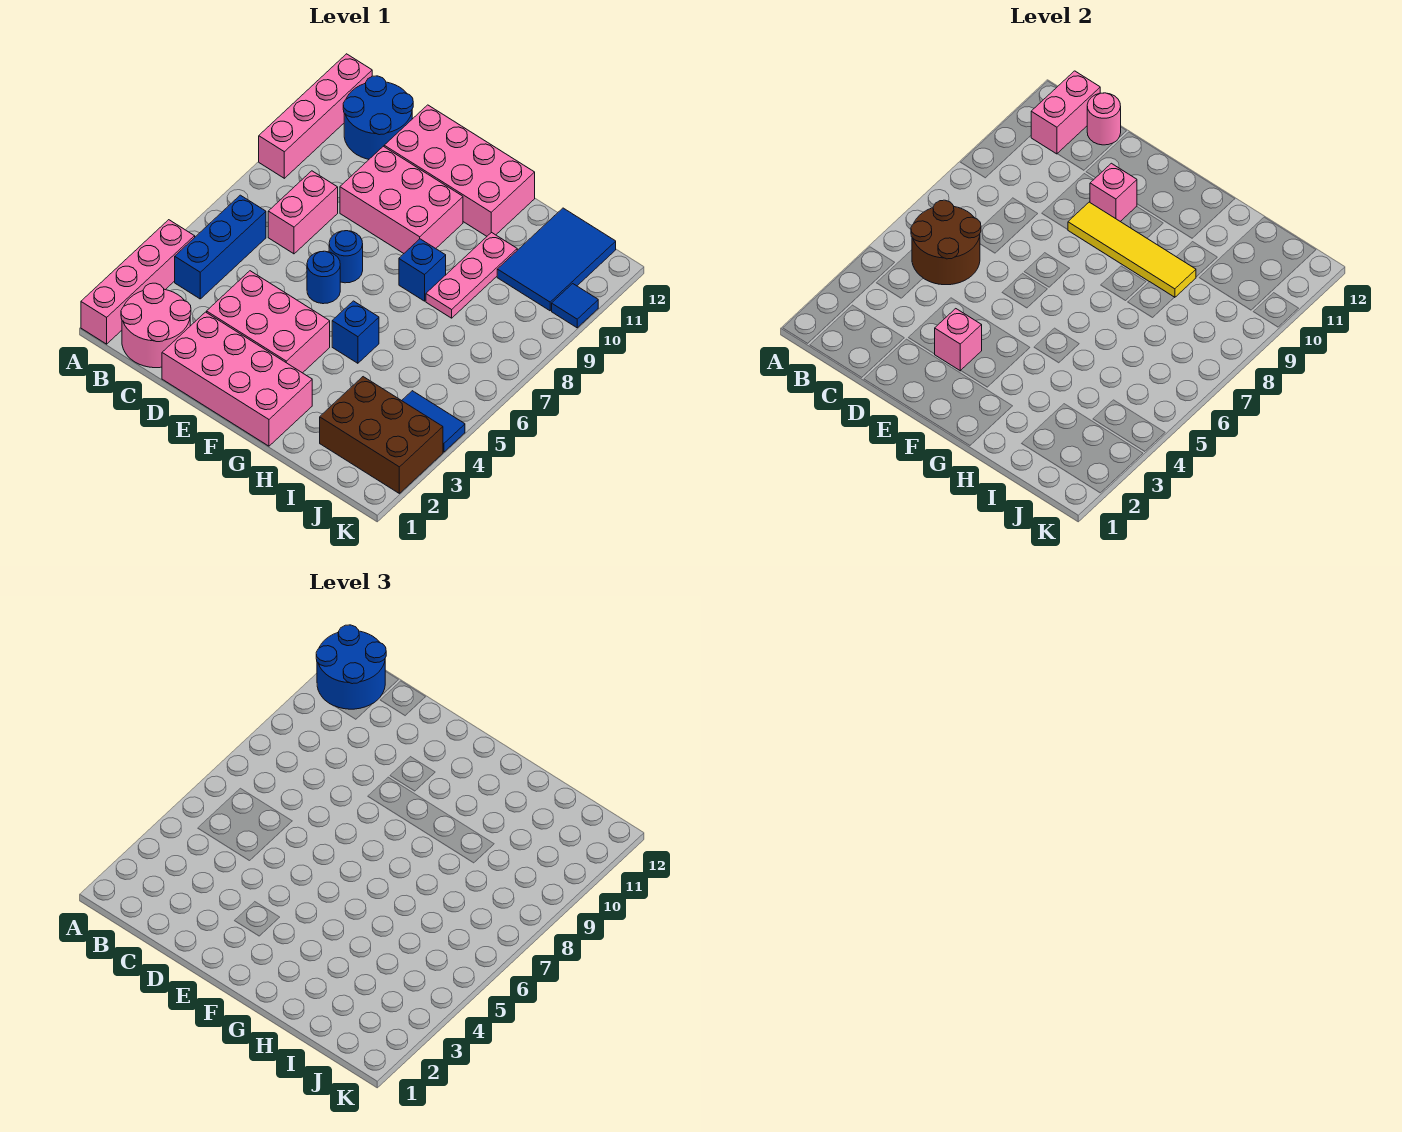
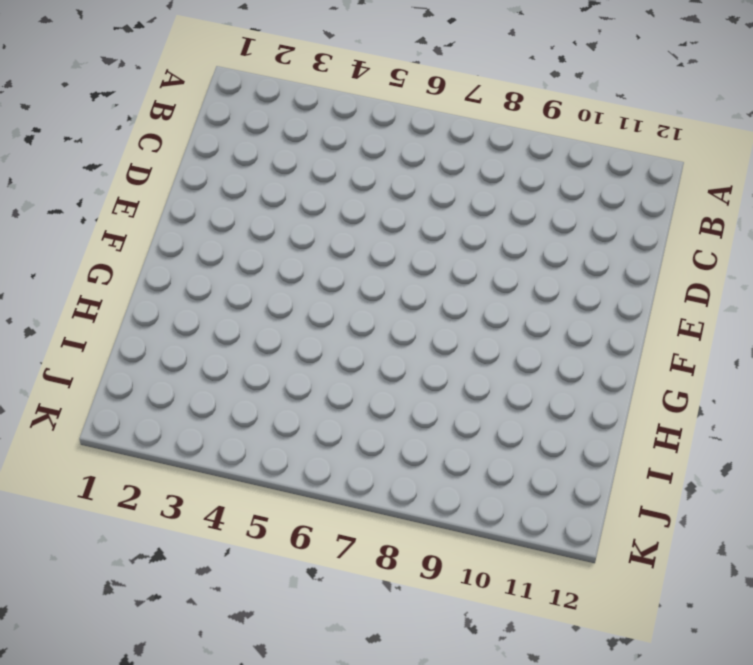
none -> pink brick A1:A4 level 1
none -> pink brick A9:A12 level 1
none -> pink round brick B1:C2 level 1

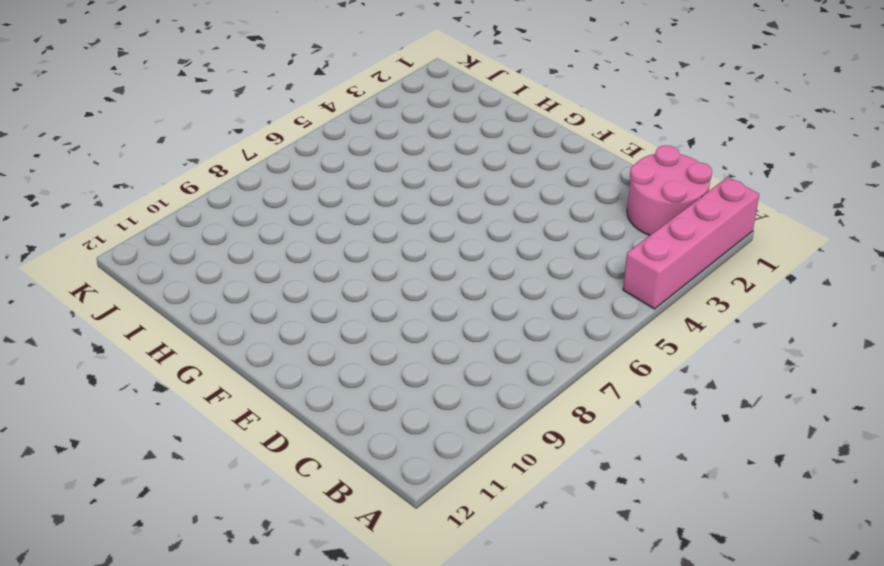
none -> pink brick A9:A12 level 1
none -> blue brick B4:B6 level 1
none -> blue round brick B11:C12 level 1

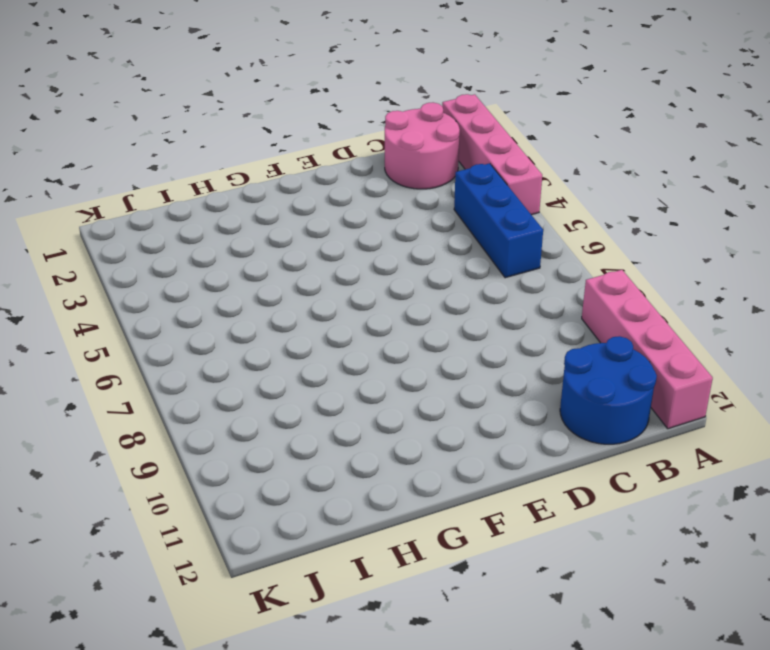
none -> pink brick C7:C8 level 1
none -> pink brick D1:G2 level 1
none -> pink brick D3:F4 level 1

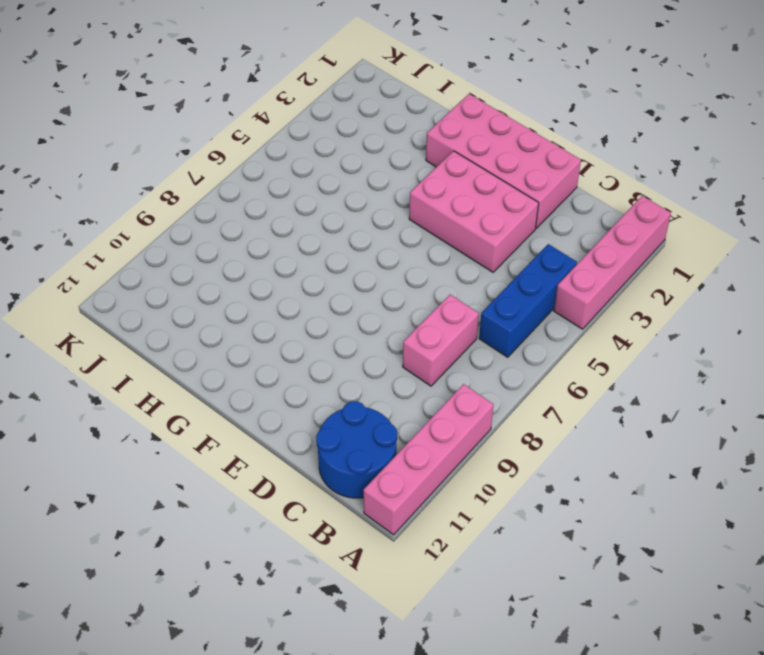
none -> pink round brick B1:C2 level 1
none -> pink brick D9:F10 level 1
none -> pink brick D11:G12 level 1

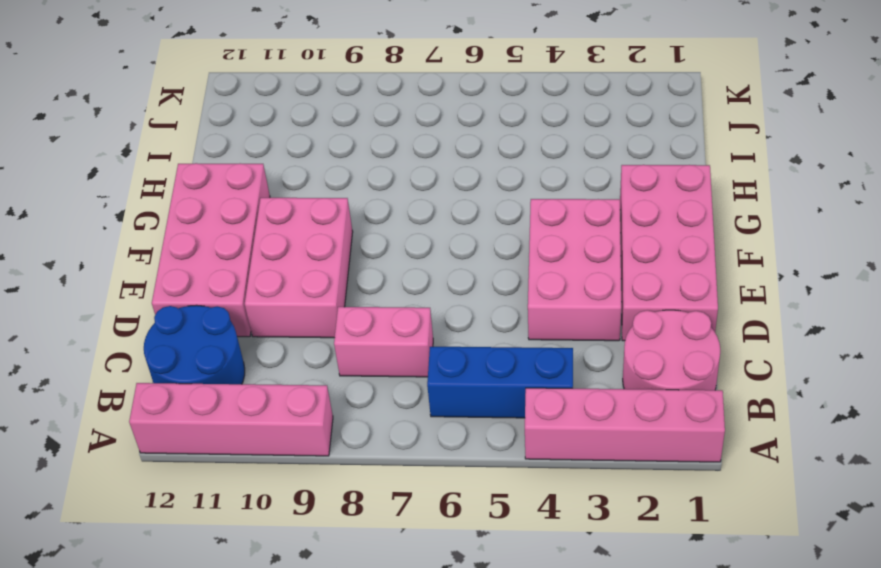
none -> blue round brick E6 level 1
none -> blue round brick E7 level 1
none -> blue brick G5 level 1

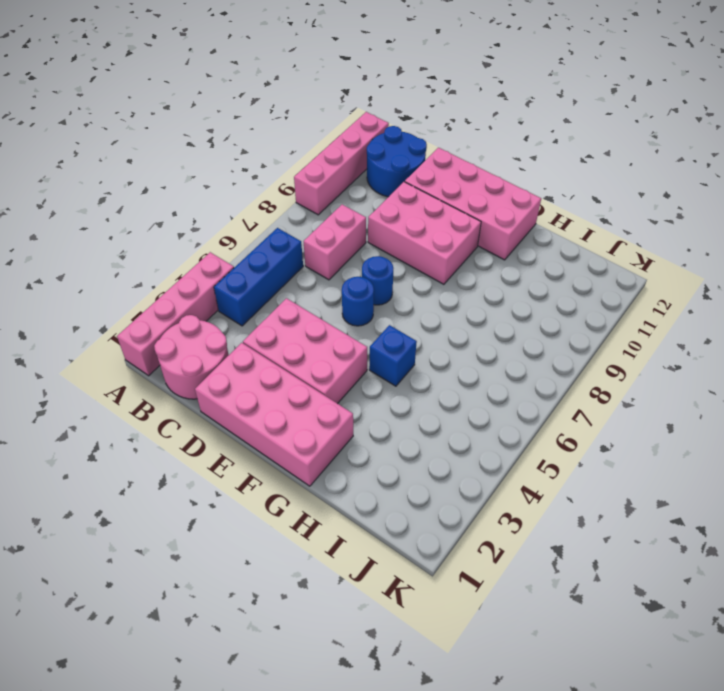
none -> blue brick G8 level 1
none -> pink plate H8:H10 level 1
none -> brown brick I2:K3 level 1

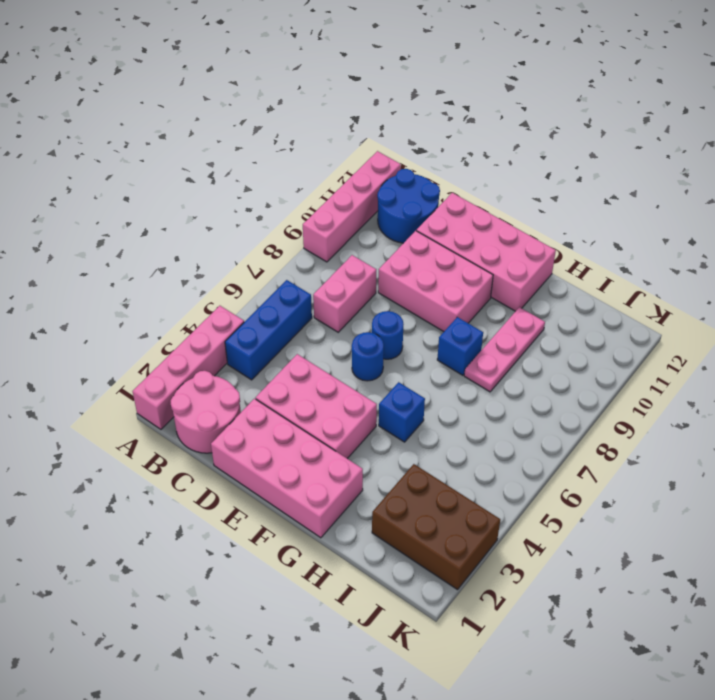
none -> blue tile I10:J12 level 1
none -> blue tile J4:K4 level 1
none -> blue tile K10 level 1

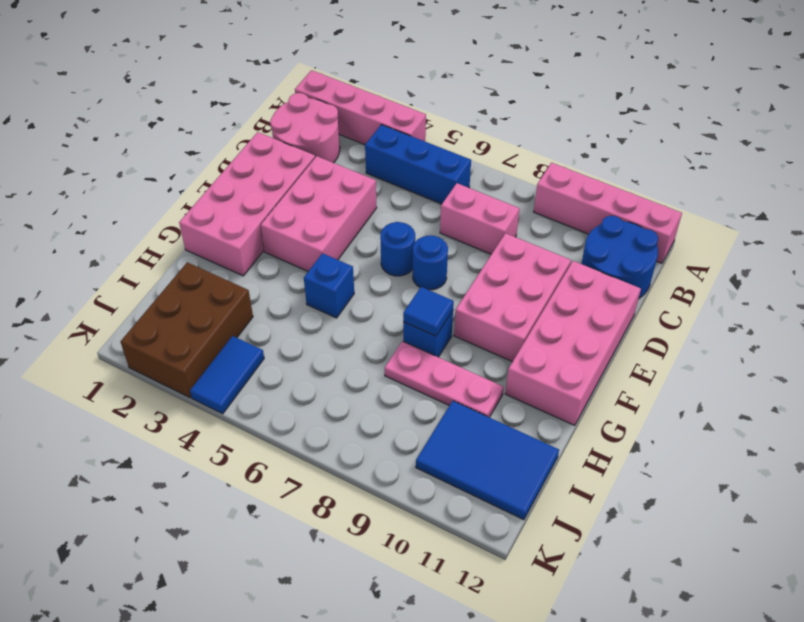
blue tile G8 level 2 -> blue tile K10 level 1
none -> brown round brick B5:C6 level 2
none -> pink brick B11:B12 level 2
none -> pink round brick C12 level 2

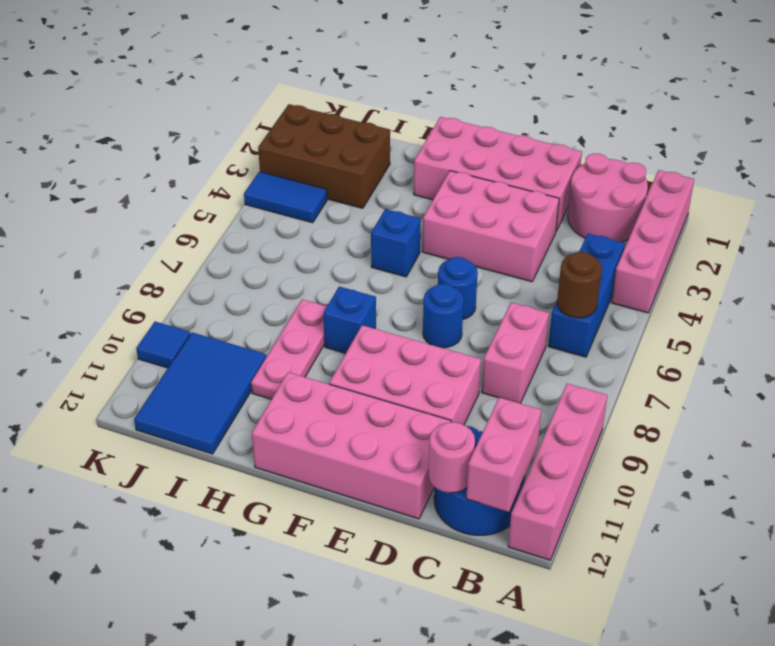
brown round brick B6 level 2 -> brown round brick B5:C6 level 2
none -> pink brick E3 level 2
none -> yellow tile E9:H9 level 2
none -> pink brick E10 level 2

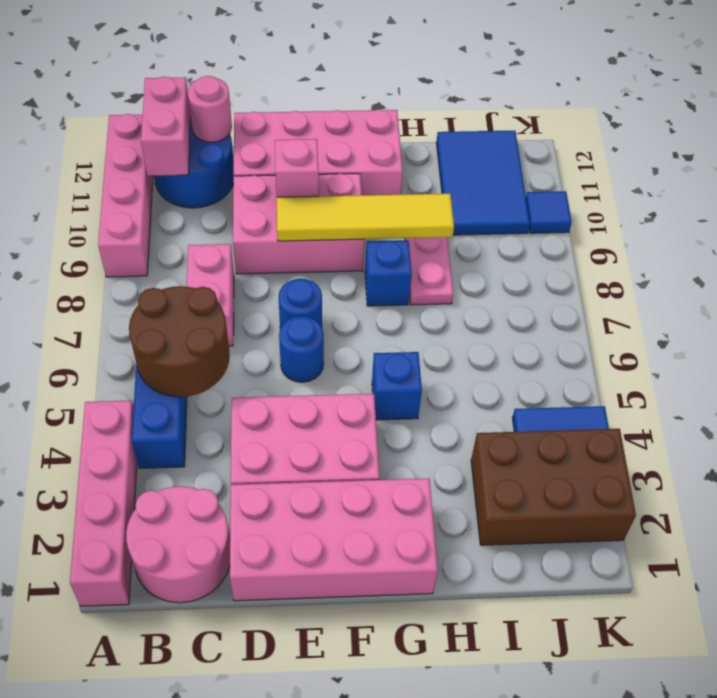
none -> pink brick E3 level 2
none -> blue round brick A11:B12 level 3

